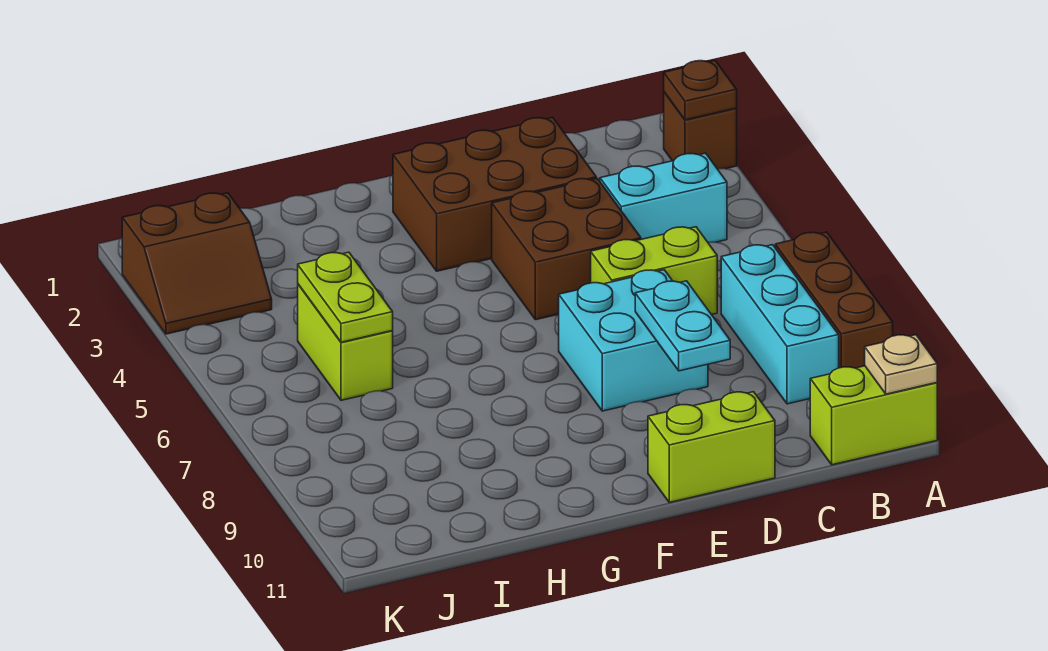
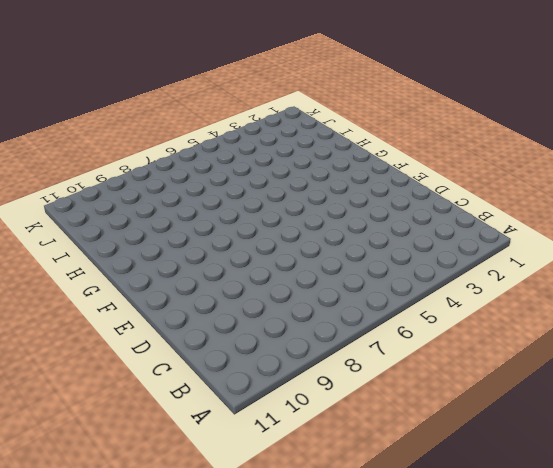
none -> brown brick A2 level 1
none -> brown brick A7:A9 level 1
none -> lime brick A11:B11 level 1

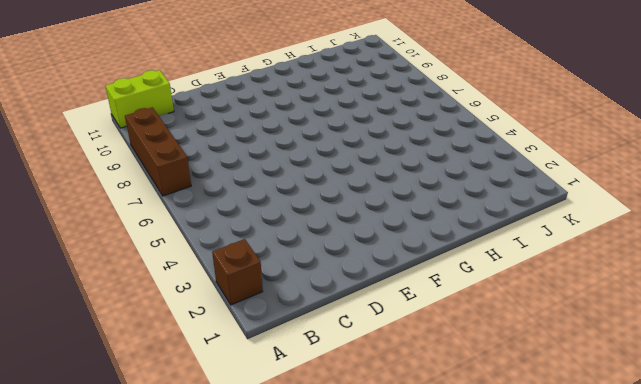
none -> cyan brick B4:C4 level 1
none -> cyan brick B7:B9 level 1
none -> lime brick C6:D6 level 1

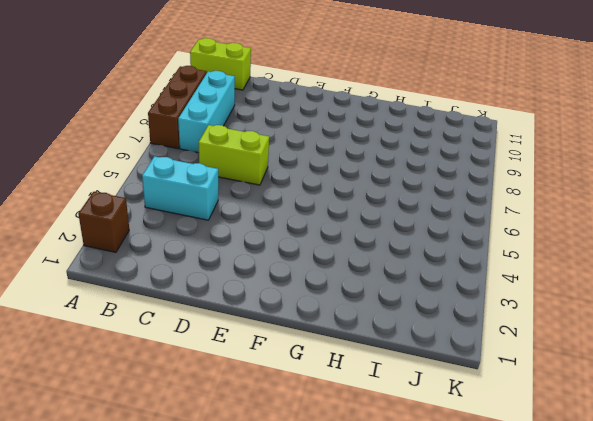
none -> brown brick D2:F3 level 1
none -> brown brick D4:E5 level 1
none -> cyan brick D7:E8 level 1

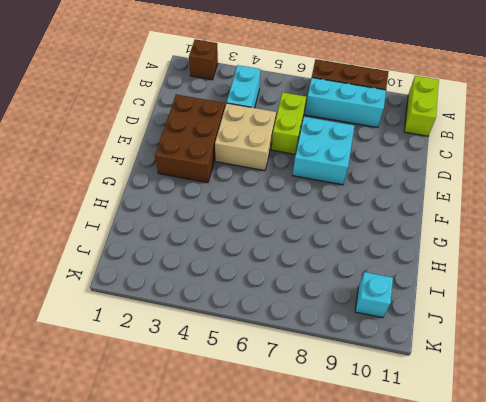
tan brick D4:E5 level 1 -> brown brick D4:E5 level 1
cyan brick J10 level 1 -> none
none -> lime brick D11:E11 level 1
none -> lime brick I5:I6 level 1
none -> brown slope J2:K3 level 1 top 2

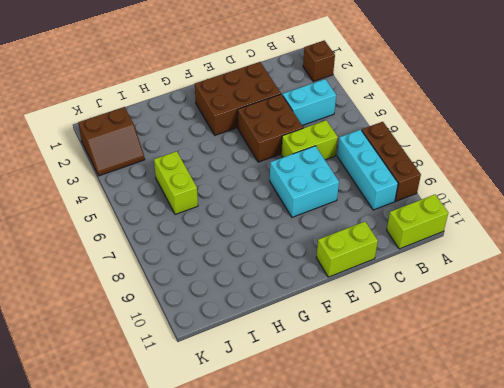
none -> brown plate A2 level 2
none -> tan plate A11 level 2
none -> cyan plate D8:D9 level 2

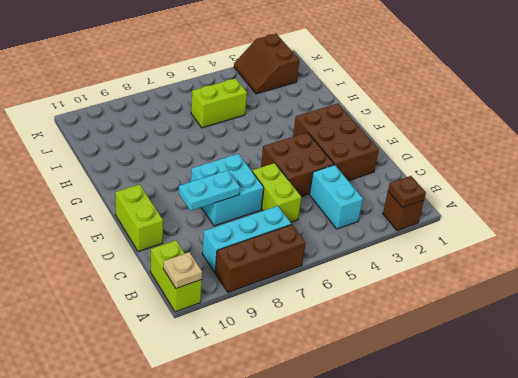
none -> lime plate I5:I6 level 2

